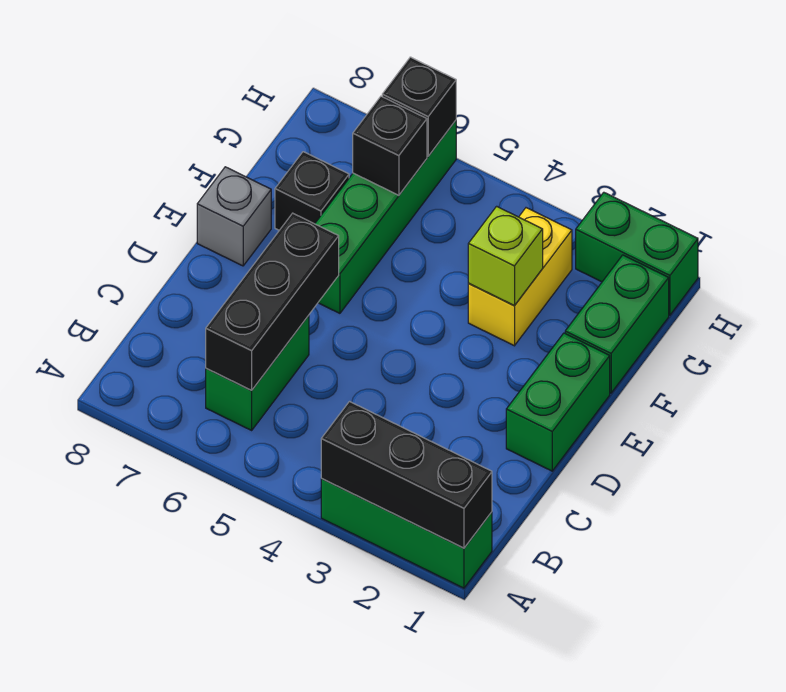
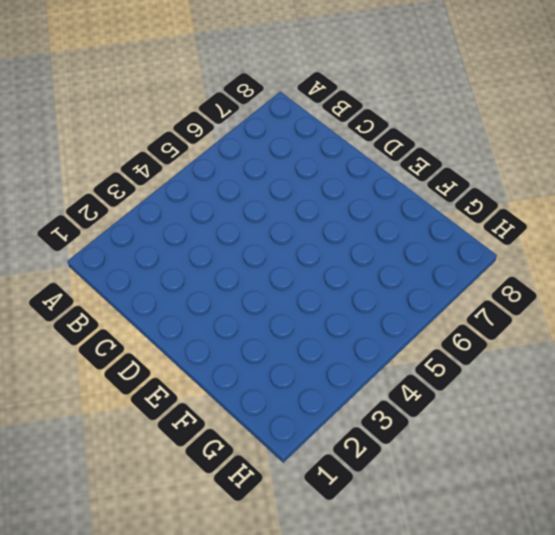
none -> green brick A1:A3 level 1
none -> green brick B6:C6 level 1
none -> green brick D1:E1 level 1

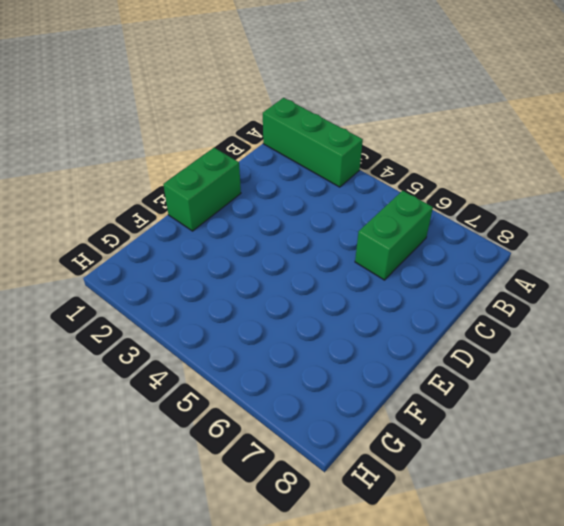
none -> green brick E6:H6 level 1
none -> grey brick E8 level 1
none -> green brick F1:G1 level 1

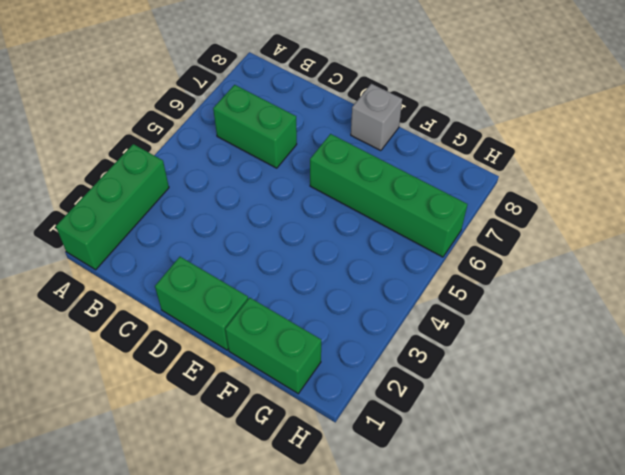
none -> yellow brick F3:G3 level 1
none -> black brick F7 level 1
none -> green brick H1:H2 level 1

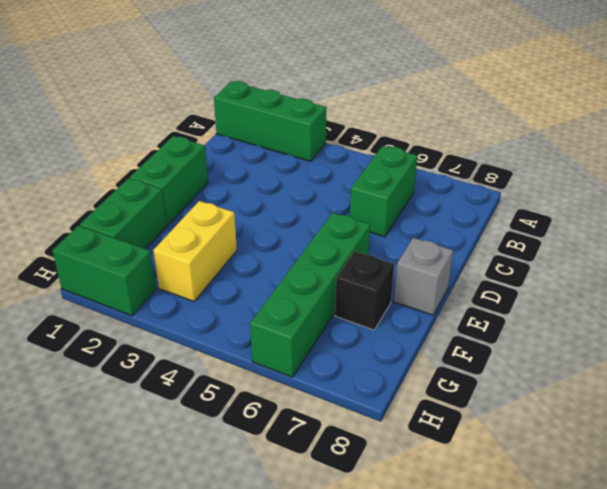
none -> black brick A1:A3 level 2
none -> black brick B6:D6 level 2
none -> lime brick F3 level 2

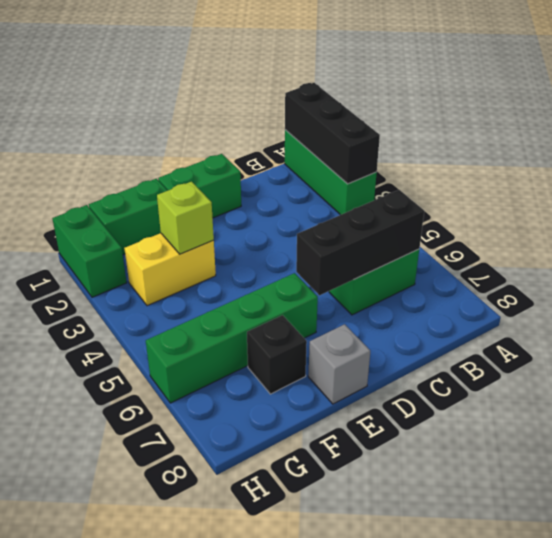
none -> black brick G6 level 2
none -> black brick H6 level 2

